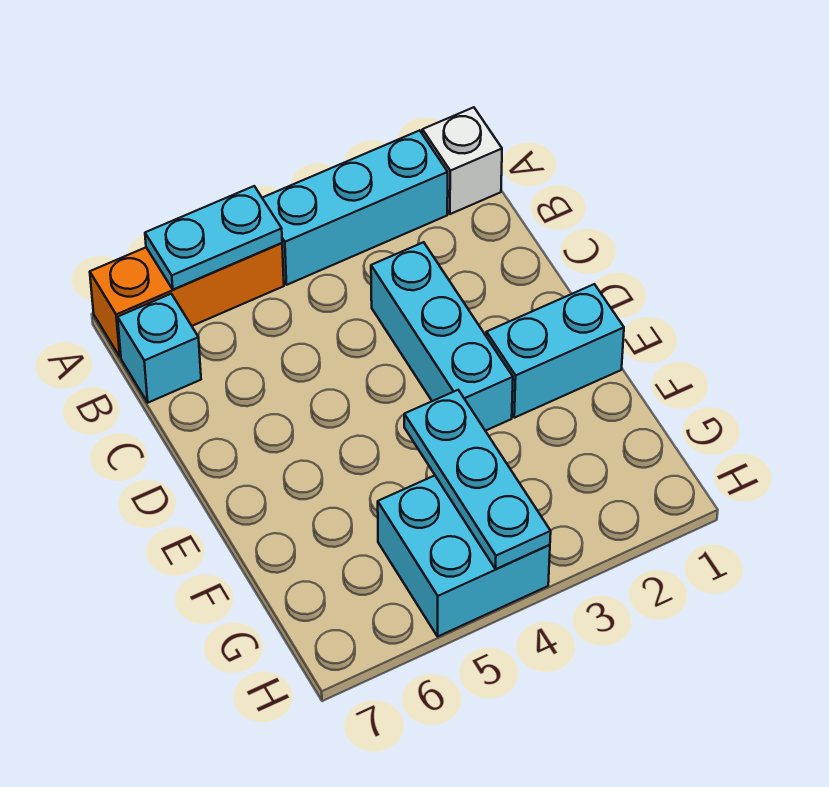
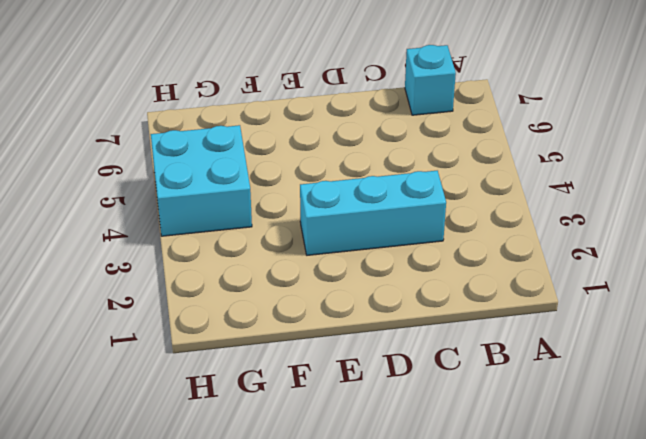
none -> white brick A1 level 1
none -> cyan brick A2:A4 level 1

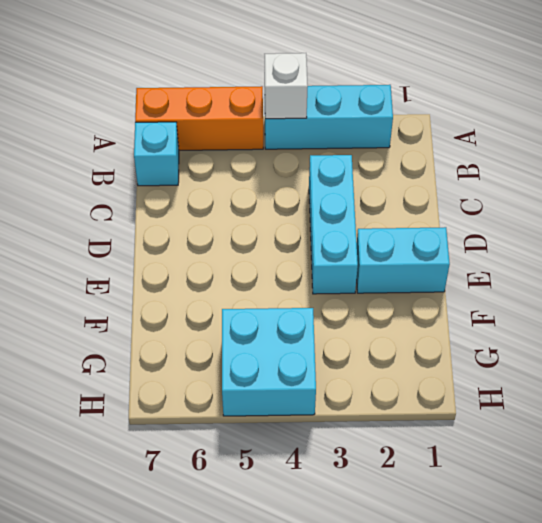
white brick A4 level 2 -> white brick A1 level 1
none -> cyan plate A5:A6 level 2
none -> cyan plate F4:H4 level 2

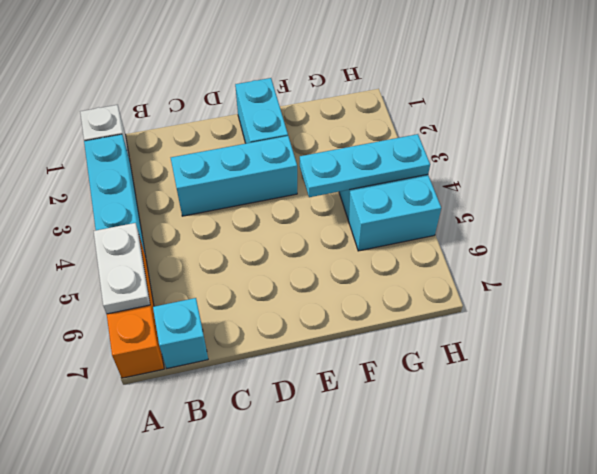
white plate A5:A6 level 2 -> cyan plate A5:A6 level 2

